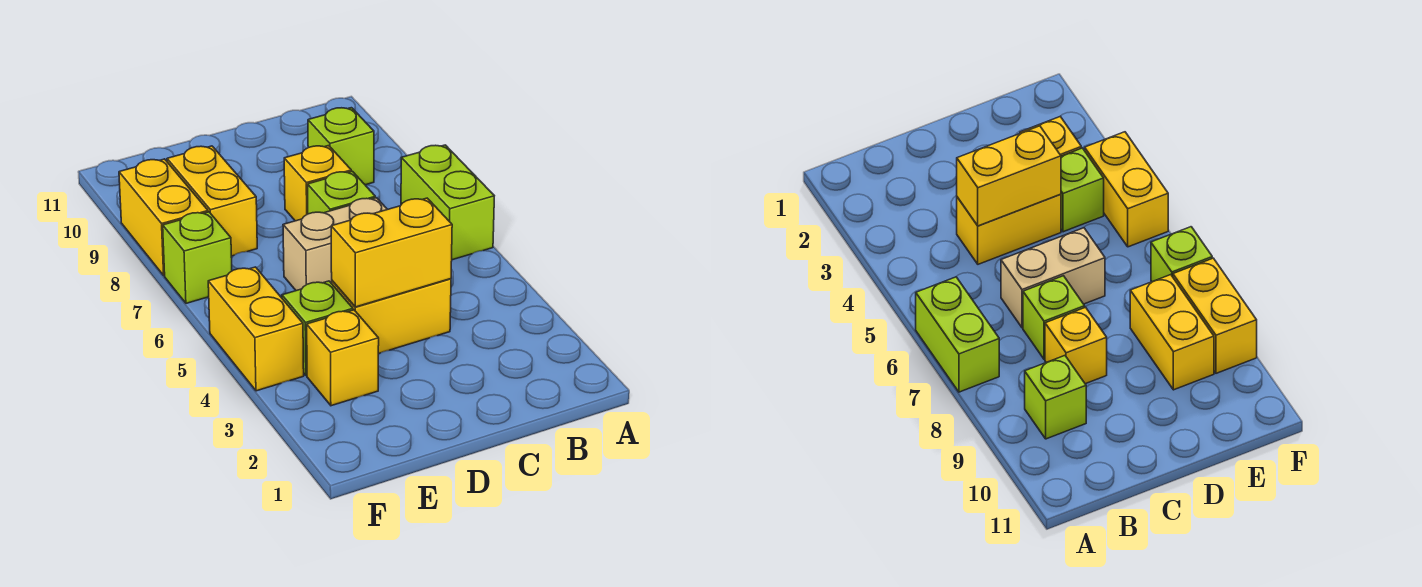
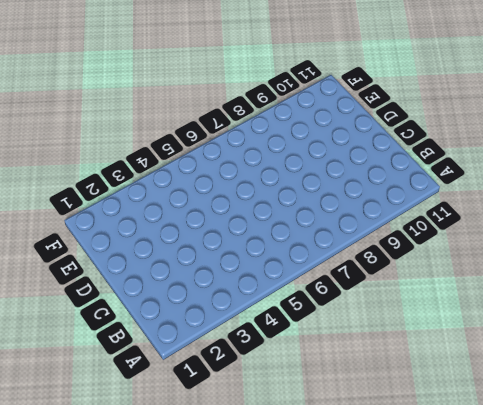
none -> lime brick A6:A7 level 1
none -> lime brick B9 level 1
none -> yellow brick C4:D4 level 1

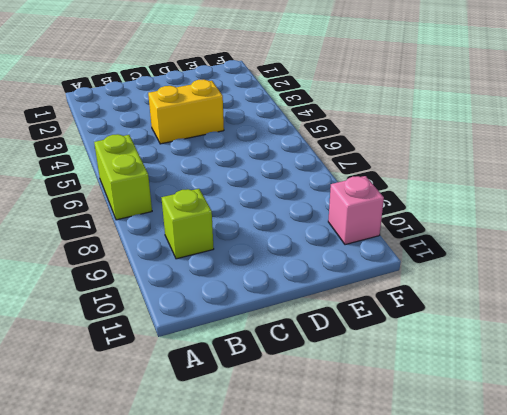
pink brick F10 level 1 -> none
none -> tan brick C6:D6 level 1
none -> lime brick C7 level 1
none -> yellow brick C8 level 1

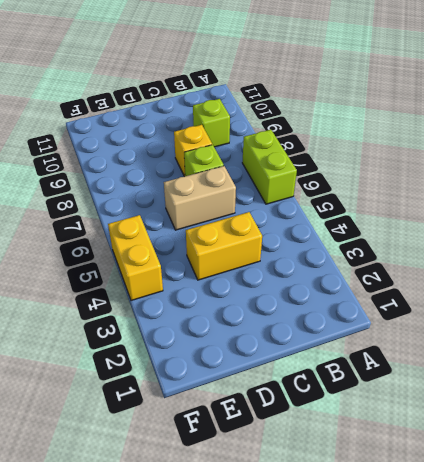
none -> yellow brick E3 level 1
none -> lime brick E4 level 1
none -> yellow brick E8:E9 level 1

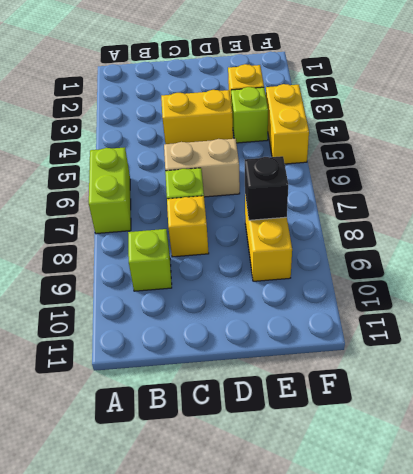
black brick E8 level 2 -> none
none -> lime brick F7 level 1
none -> yellow brick F8:F9 level 1
none -> yellow brick C4:D4 level 2

